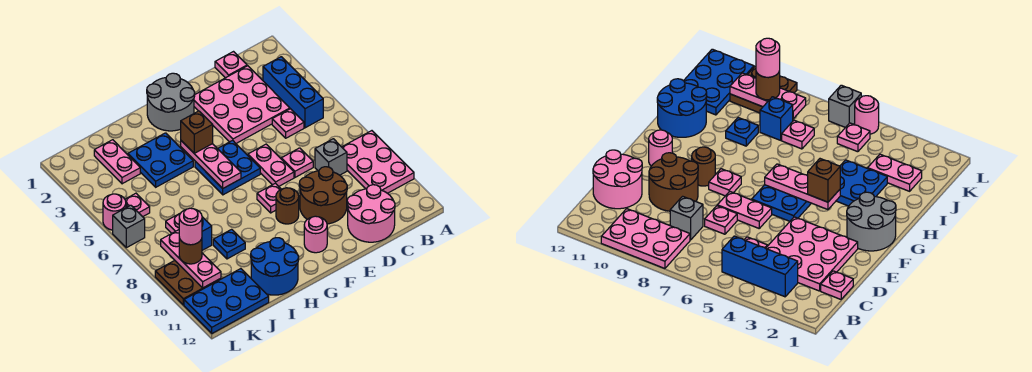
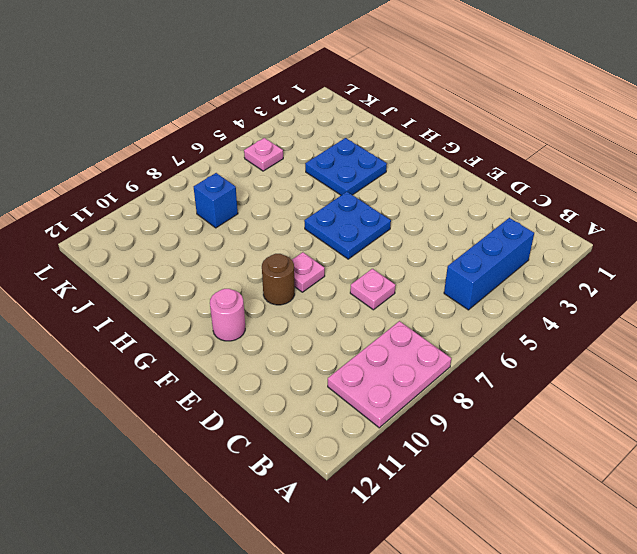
none -> pink plate C1 level 1
none -> pink plate C2:E4 level 1
none -> pink plate C5 level 1
none -> grey brick C8 level 1

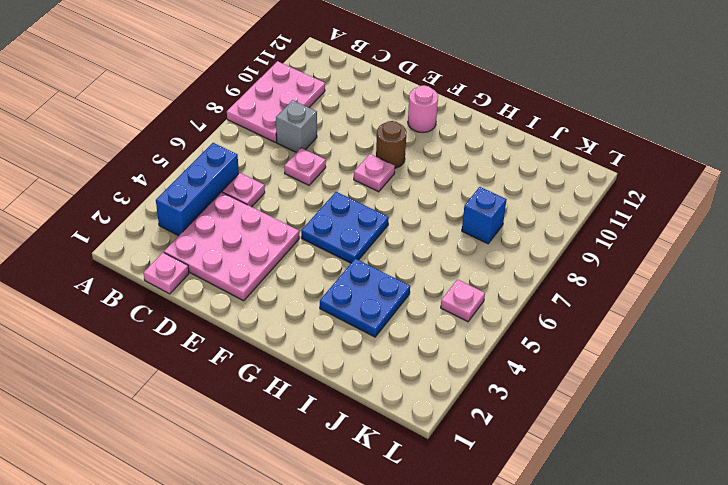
none -> pink round brick C11:D12 level 1
none -> brown round brick D9:E10 level 1
none -> pink plate E6:E7 level 1
none -> grey round brick F1:G2 level 1

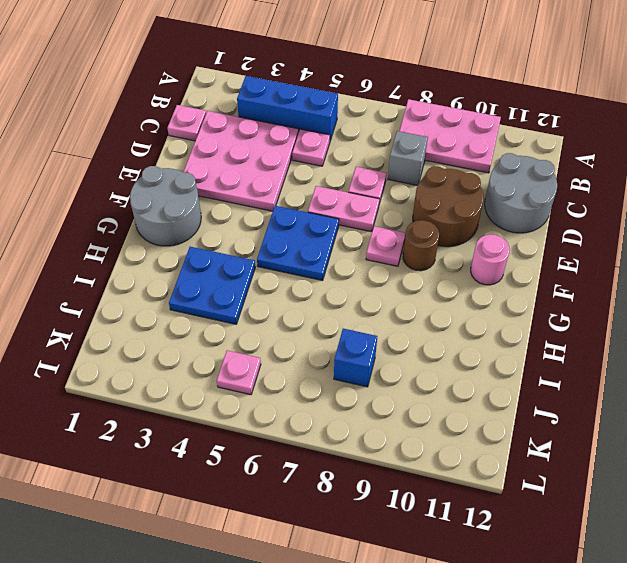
grey round brick C11:D12 level 1 -> pink round brick C11:D12 level 1
none -> blue round brick H11:I12 level 1
none -> blue plate I9 level 1
none -> pink plate J2:J3 level 1
none -> pink plate J7 level 1

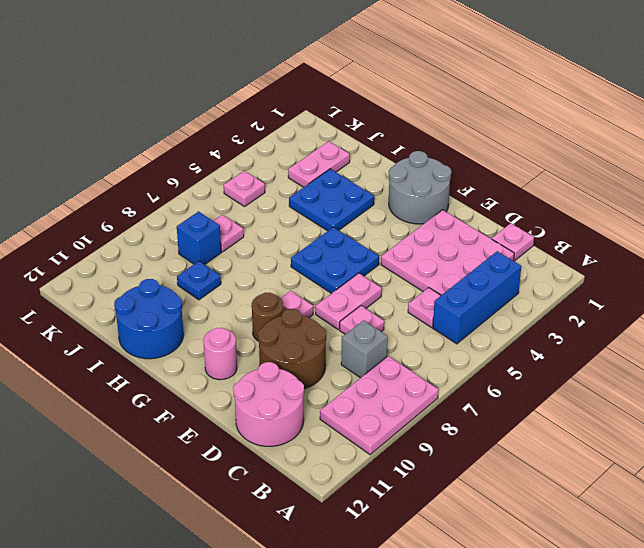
none -> blue plate J11:L12 level 1
none -> brown plate K9:L10 level 1
none -> pink round brick L5 level 1
none -> grey brick L6 level 1

